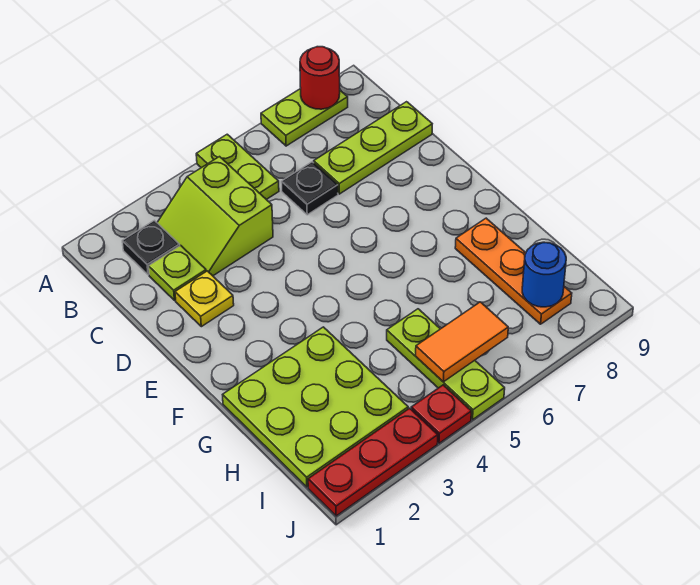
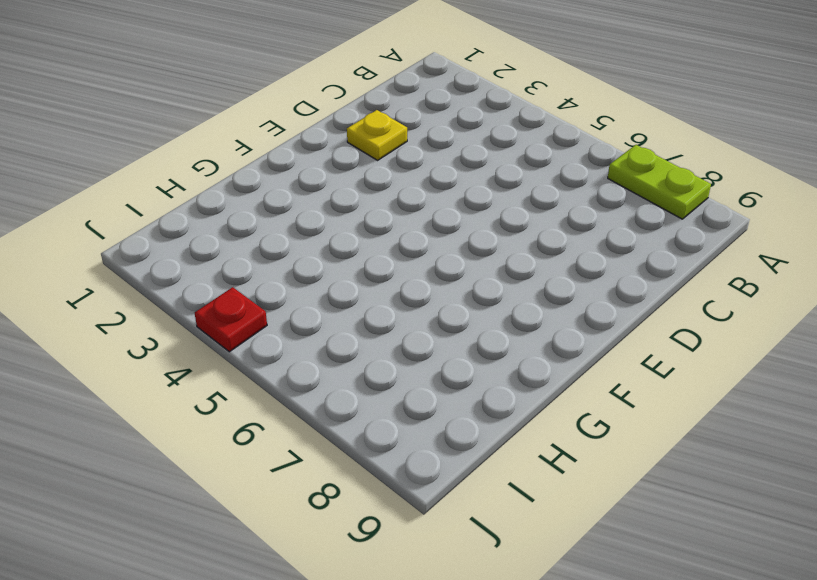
none -> lime plate A5:B5 level 1
none -> black plate B2 level 1
none -> lime slope B3:C4 level 1 top 4

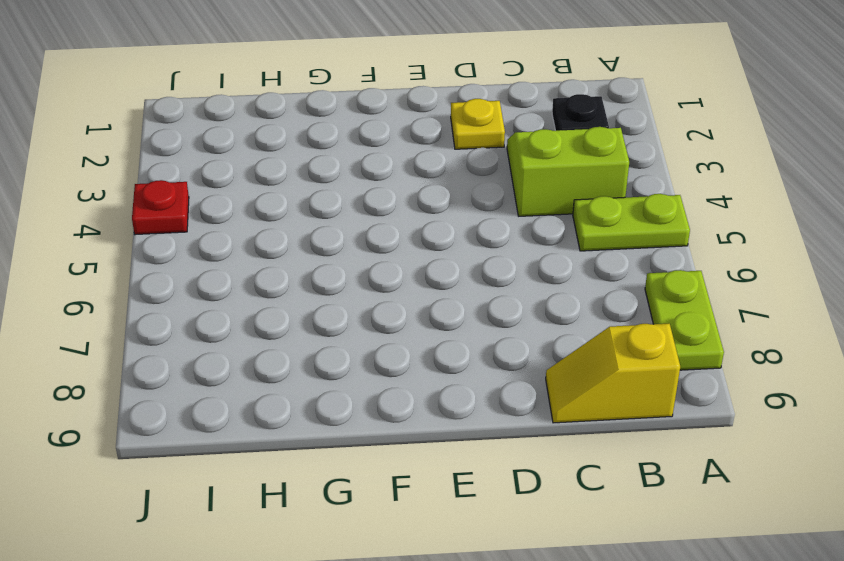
yellow slope B9:C9 level 1 top B -> lime plate C7:C9 level 1
none -> lime plate C2 level 1
none -> black plate C6 level 1
none -> lime plate G1:I3 level 1

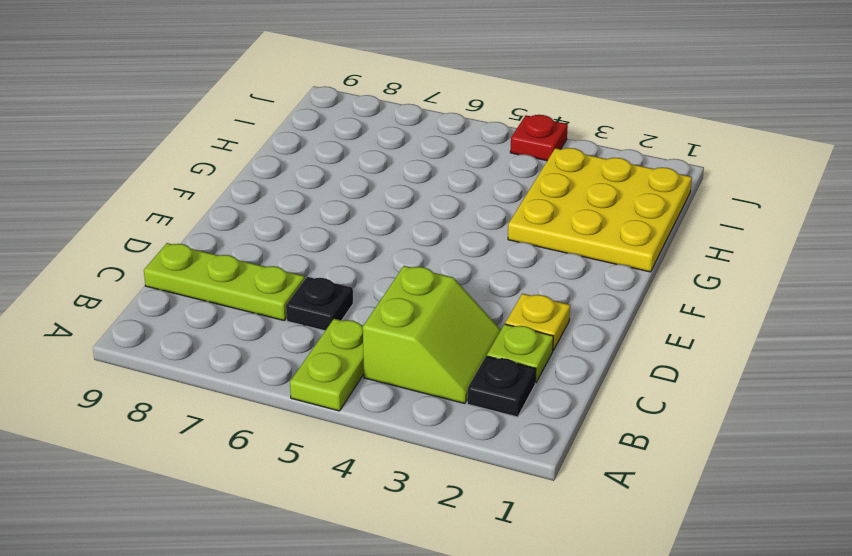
yellow plate G1:I3 level 1 -> lime plate G1:I3 level 1
none -> lime plate A7:A8 level 1
none -> orange plate G8:I8 level 1
none -> lime plate H5:J5 level 1

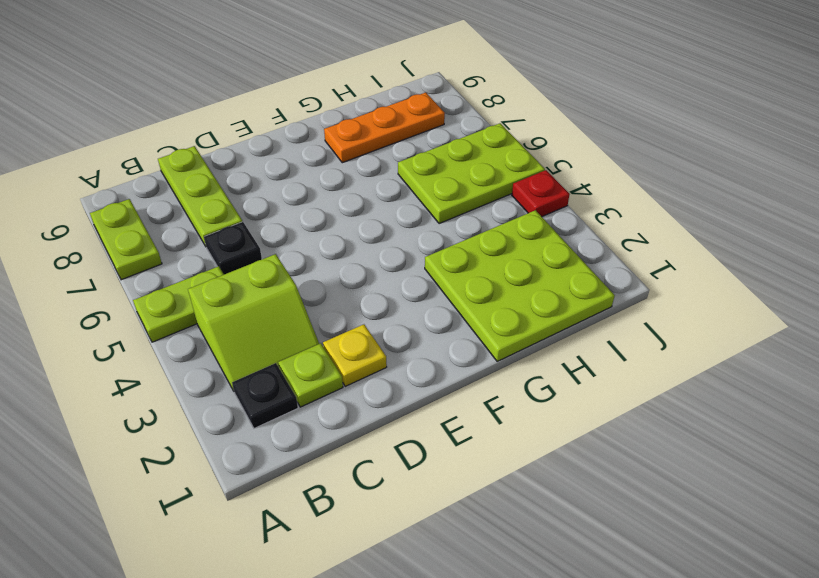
lime plate H5:J6 level 1 -> lime plate H5:J5 level 1
none -> red plate J1:J3 level 1
none -> red round brick A8 level 2
none -> orange tile I5:I6 level 2

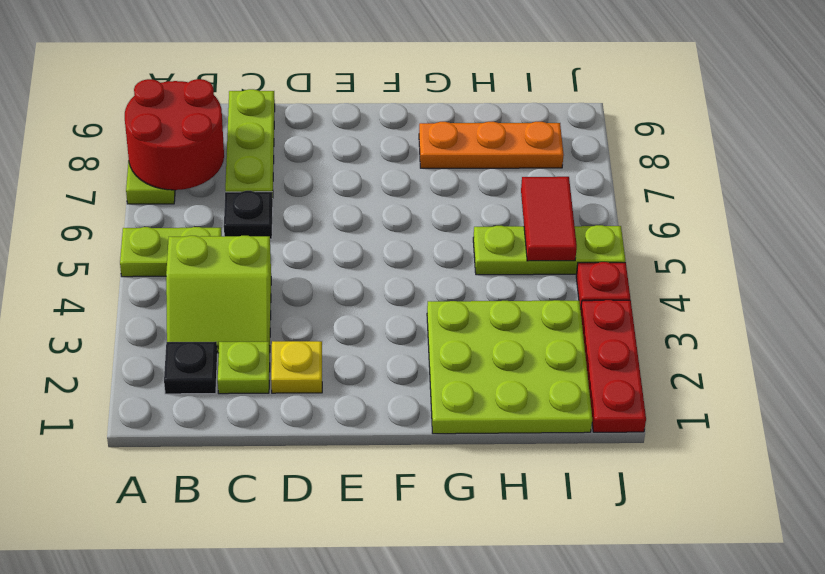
red round brick A7:B8 level 2 -> red round brick A8 level 2
red tile I5:I6 level 2 -> orange tile I5:I6 level 2
none -> blue round brick I8 level 2

